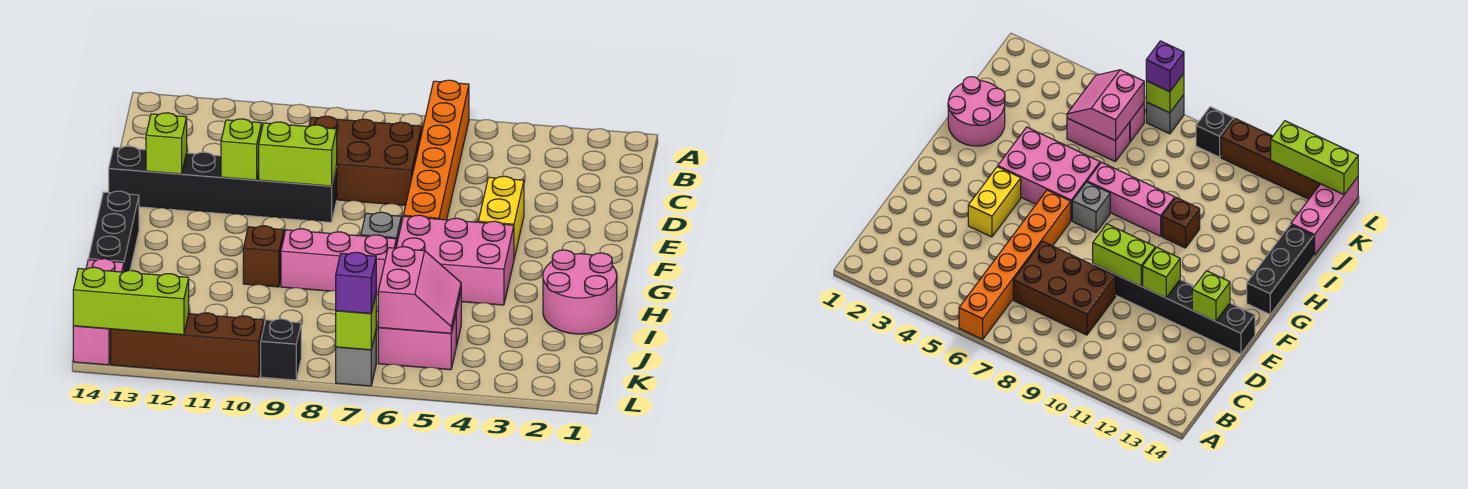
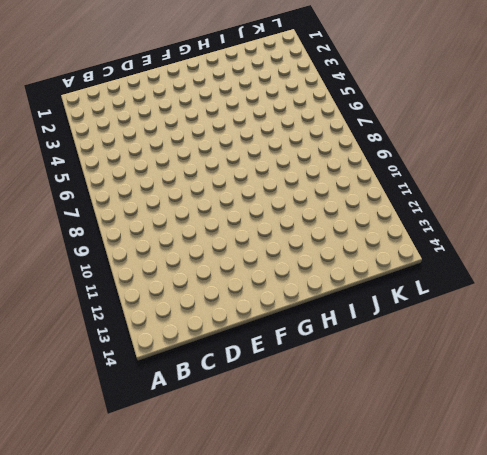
none -> orange brick A6:F6 level 1
none -> brown brick C7:D9 level 1
none -> yellow brick E4:F4 level 1

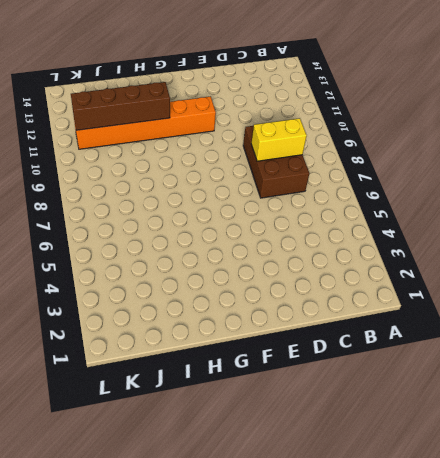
yellow brick C8:D8 level 2 -> yellow brick E4:F4 level 1
orange brick F11:K11 level 1 -> orange brick A6:F6 level 1
brown brick H11:K11 level 2 -> brown brick L10:L13 level 1
none -> black brick E9:E14 level 1
none -> pink brick G4:H6 level 1
none -> grey brick G7 level 1

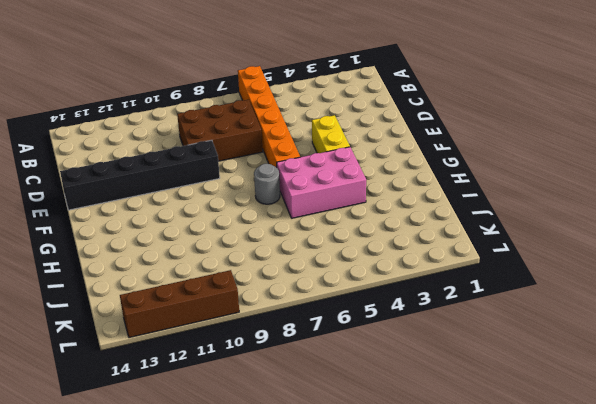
grey round brick G7 level 1 -> grey brick G7 level 1
none -> black brick G14:I14 level 1
none -> pink round brick H1:I2 level 1
none -> pink brick H7:H9 level 1

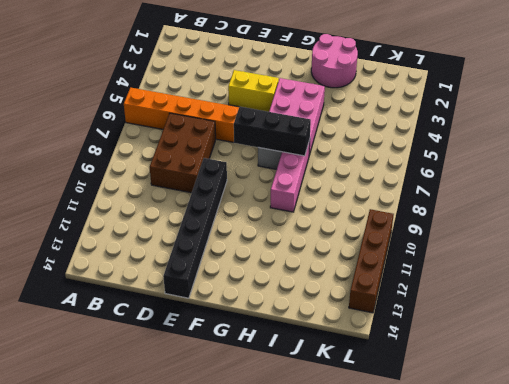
black brick F7:H7 level 2 -> black brick G14:I14 level 1
none -> brown brick H10 level 1
none -> pink brick J5:J6 level 1
none -> pink brick J14:L14 level 1

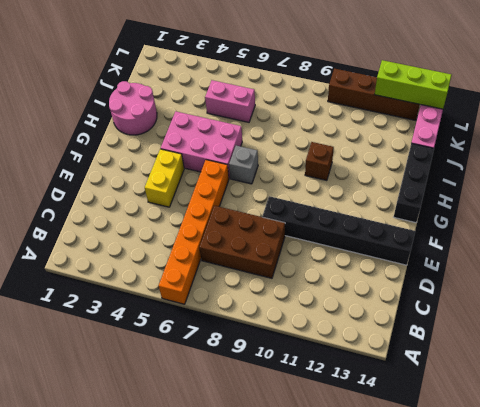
none -> pink brick H7:H9 level 1
none -> pink brick K5:K6 level 1
none -> grey brick L7 level 1

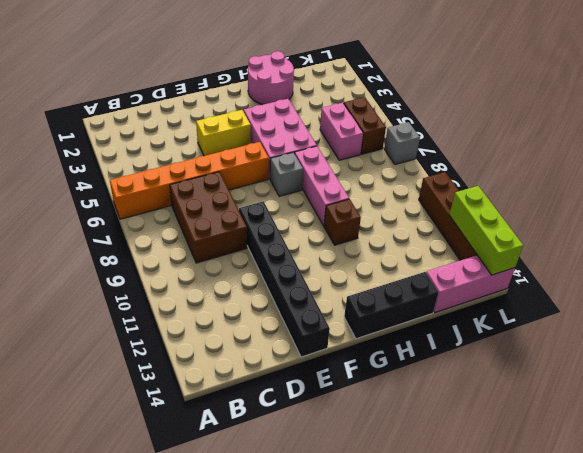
brown brick K5:K6 level 1 -> pink brick K5:K6 level 1
none -> black brick L9 level 1
none -> lime brick E9:E10 level 2
none -> lime brick E11 level 2

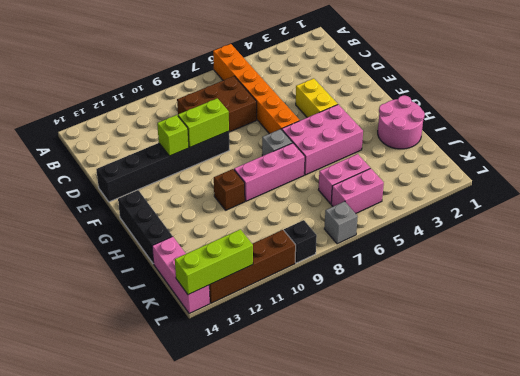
none -> lime brick E13 level 2
none -> pink slope J5:K6 level 2 top 6
none -> lime brick L7 level 2

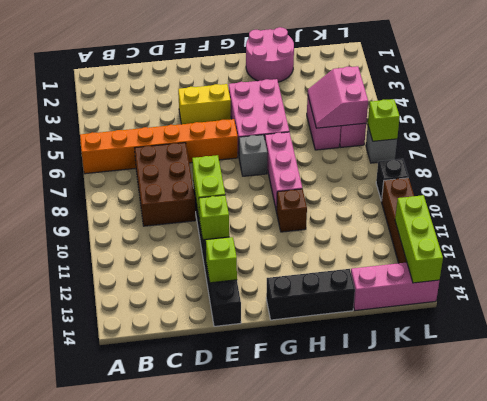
pink slope J5:K6 level 2 top K -> pink slope J5:K6 level 2 top 6
none -> purple brick L7 level 3

